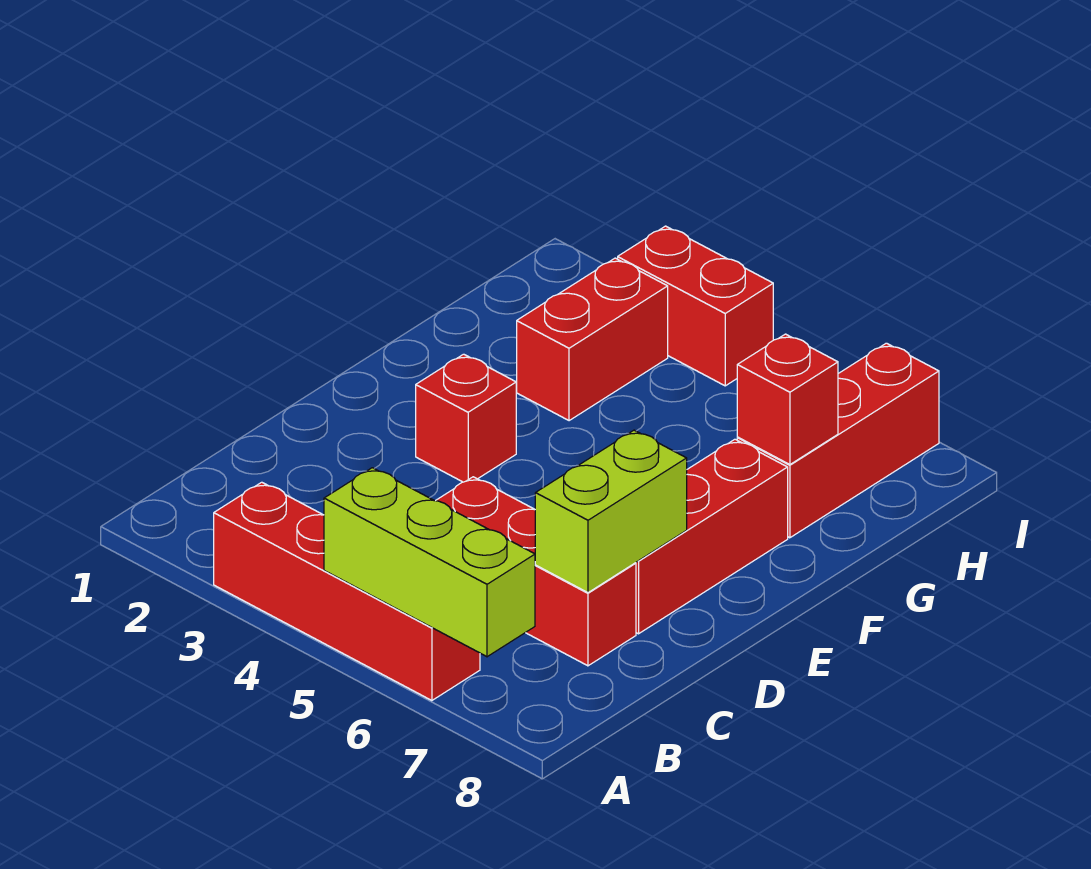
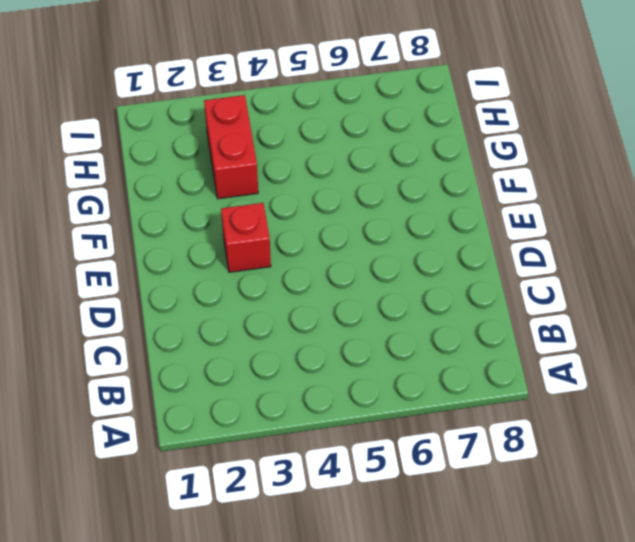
none -> red brick A3:A6 level 1
none -> red brick C5:C7 level 1

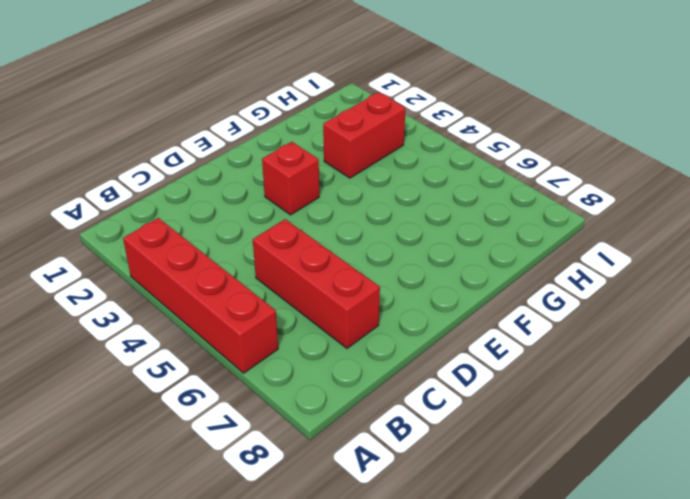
none -> red brick D7:F7 level 1
none -> red brick G7:I7 level 1

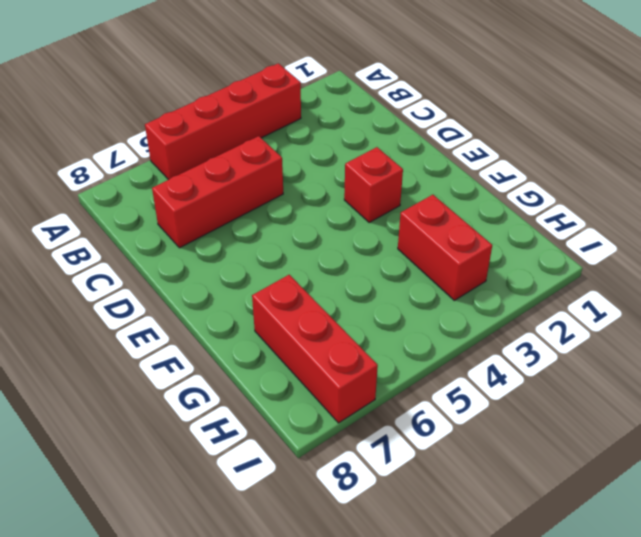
none -> red brick D7:F7 level 1
none -> red brick I3:I4 level 1

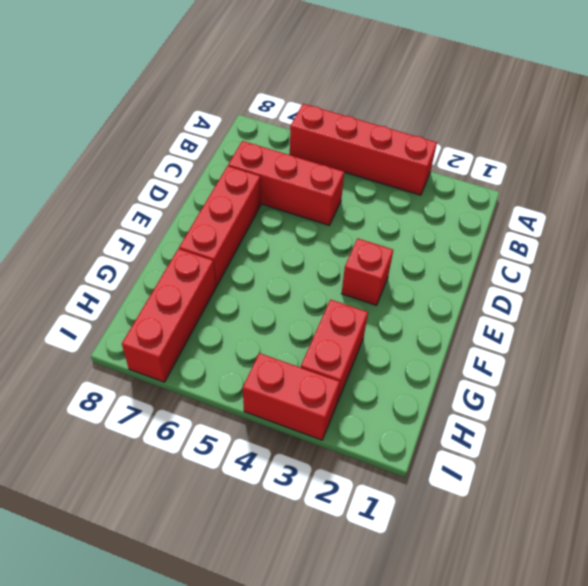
none -> lime brick A5:A7 level 2
none -> lime brick C7:D7 level 2

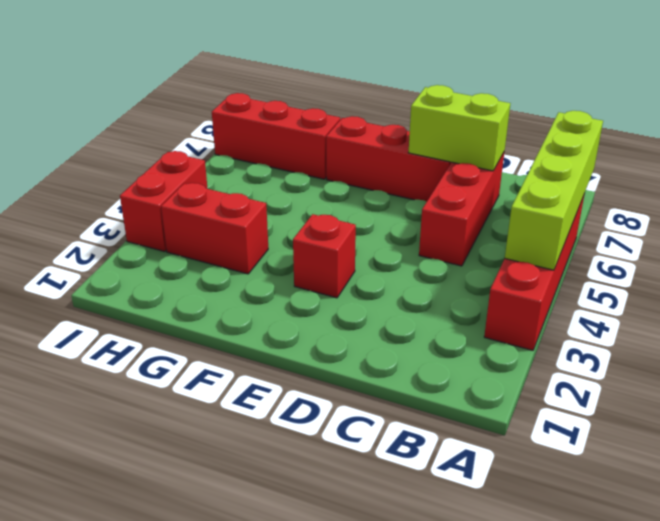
lime brick A4:A7 level 2 -> lime brick A5:A7 level 2
none -> red brick G7 level 2

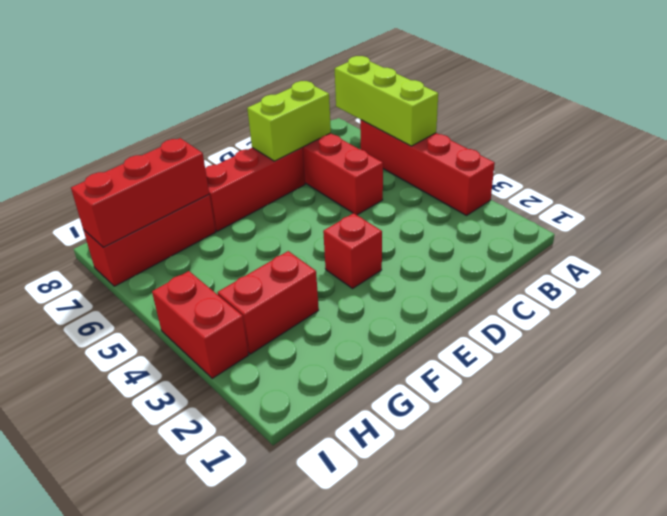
red brick G7:I7 level 2 -> red brick G7 level 2

